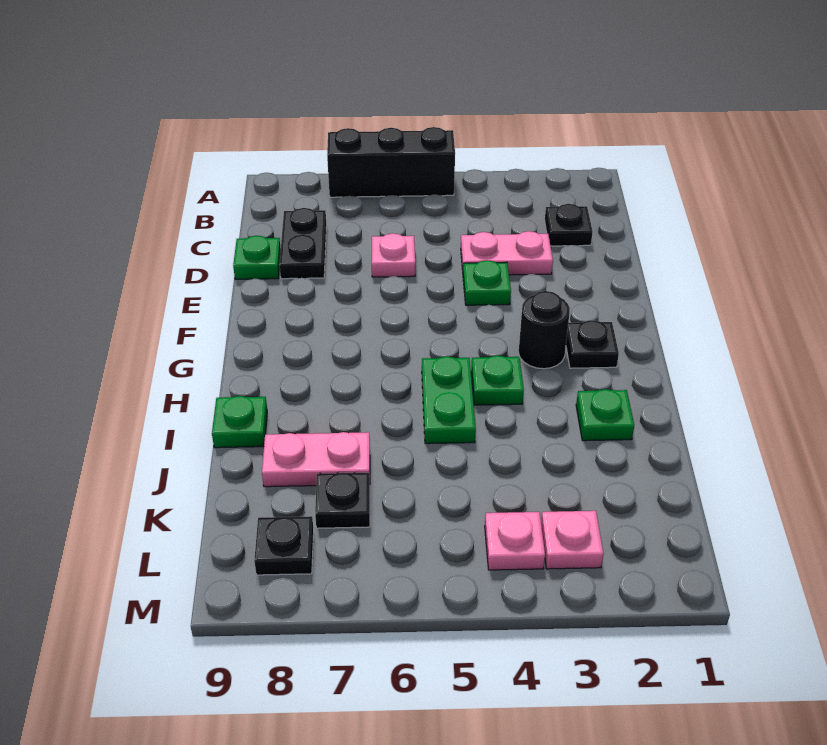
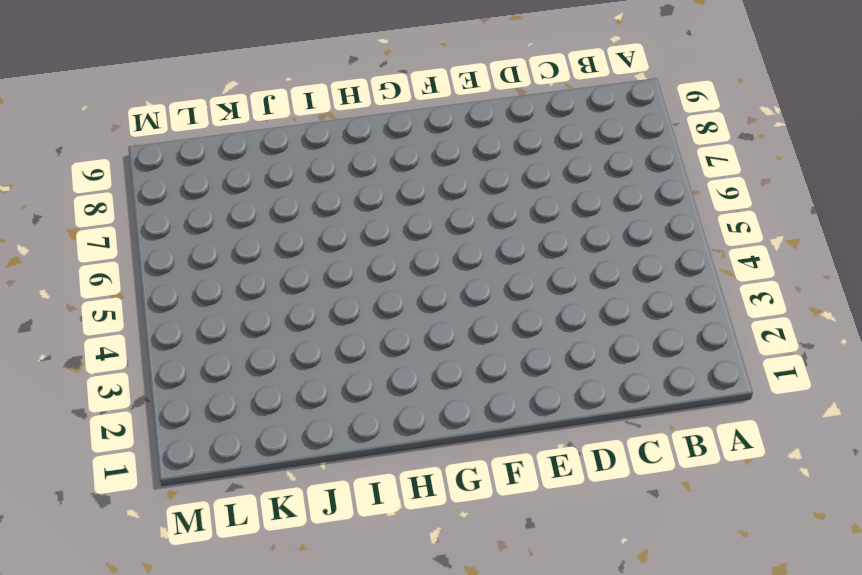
none -> black brick A5:A7 level 1
none -> black plate C2 level 1
none -> black plate C8:D8 level 1

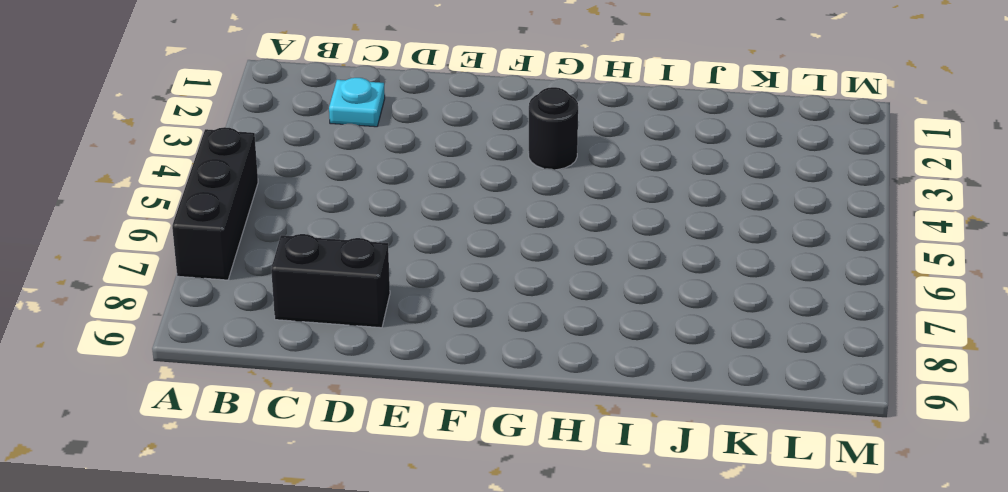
cyan plate C2 level 1 -> black plate C2 level 1
black brick C8:D8 level 1 -> black plate C8:D8 level 1
none -> pink plate D3:D4 level 1
none -> pink plate D6 level 1
none -> green plate D9 level 1

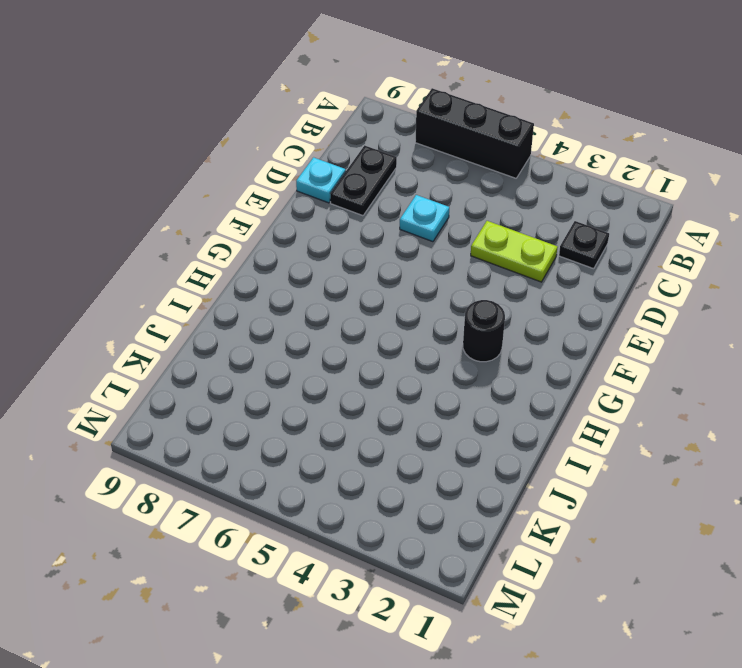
lime plate D3:D4 level 1 -> pink plate D3:D4 level 1
cyan plate D6 level 1 -> pink plate D6 level 1
cyan plate D9 level 1 -> green plate D9 level 1
none -> green plate E4 level 1
none -> black plate G2 level 1
none -> green plate H4 level 1

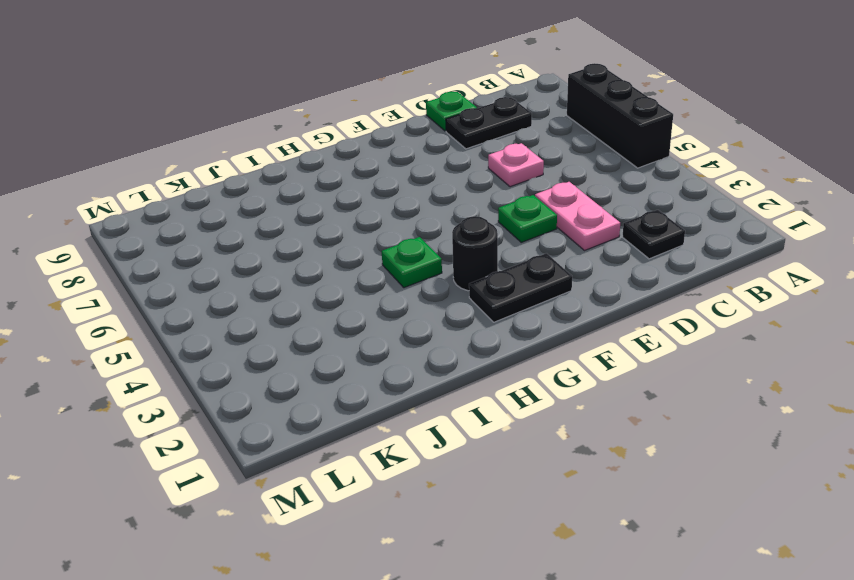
black plate F2:G2 level 1 -> black plate G2 level 1
none -> green plate H5:I5 level 1
none -> green plate I2 level 1
none -> green plate I9 level 1

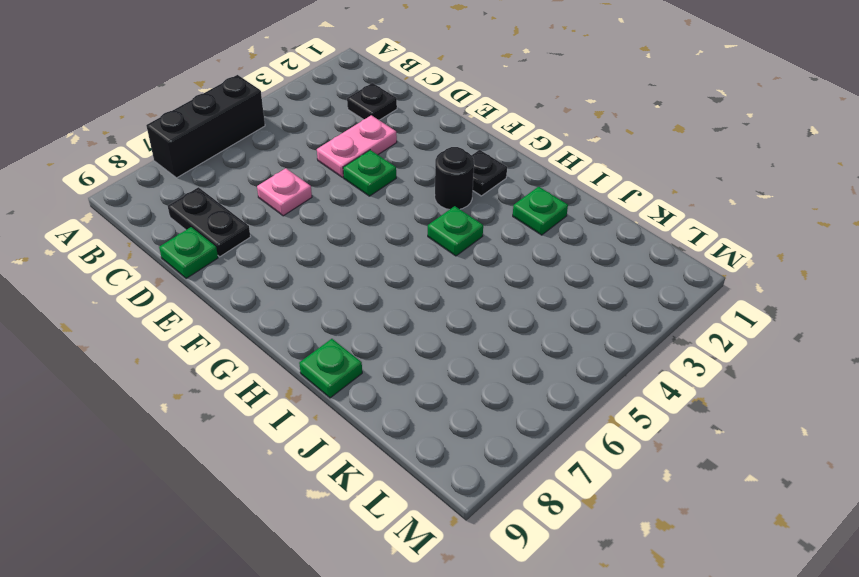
none -> green plate H5:I5 level 1
none -> pink plate J7:J8 level 1
none -> black plate K7 level 1

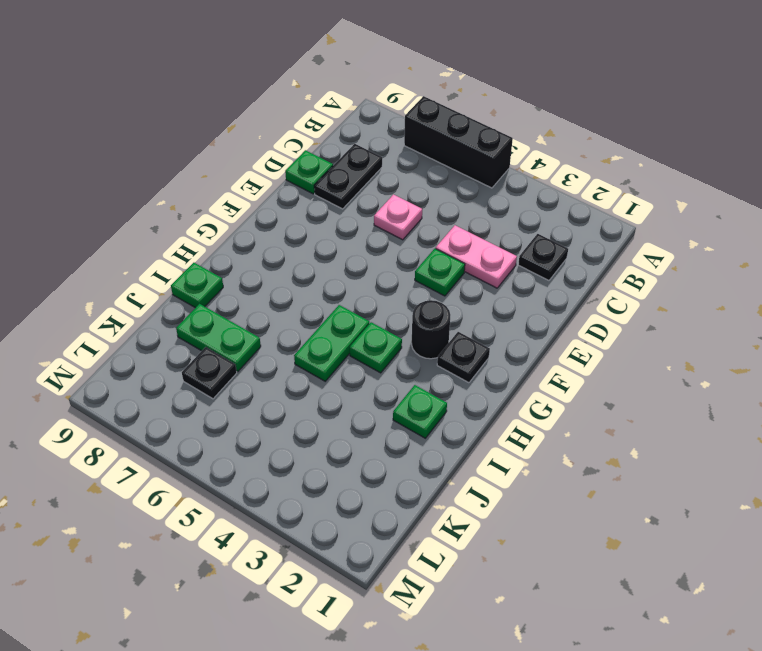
green plate J7:J8 level 1 -> pink plate J7:J8 level 1
none -> pink plate L3 level 1
none -> pink plate L4 level 1
none -> black plate L8 level 1

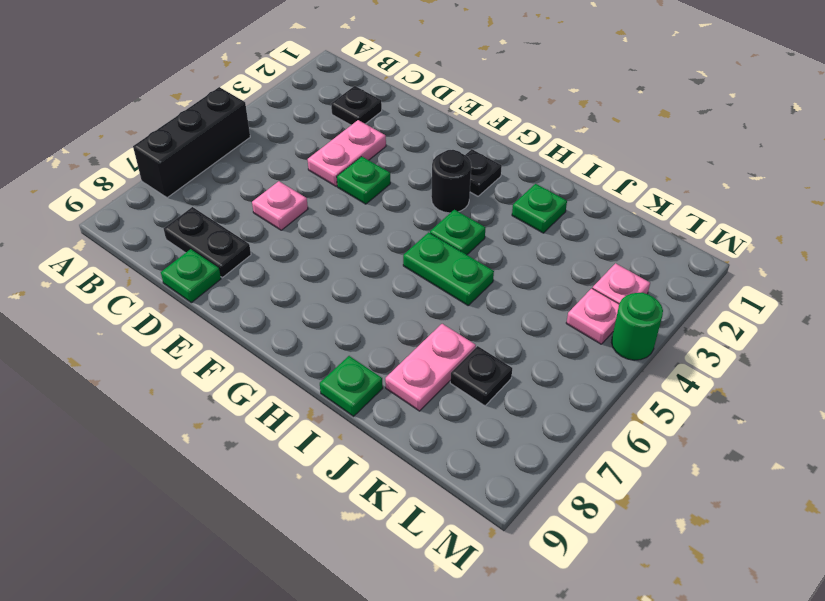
green round brick M4 level 1 -> none
none -> black plate L8 level 1

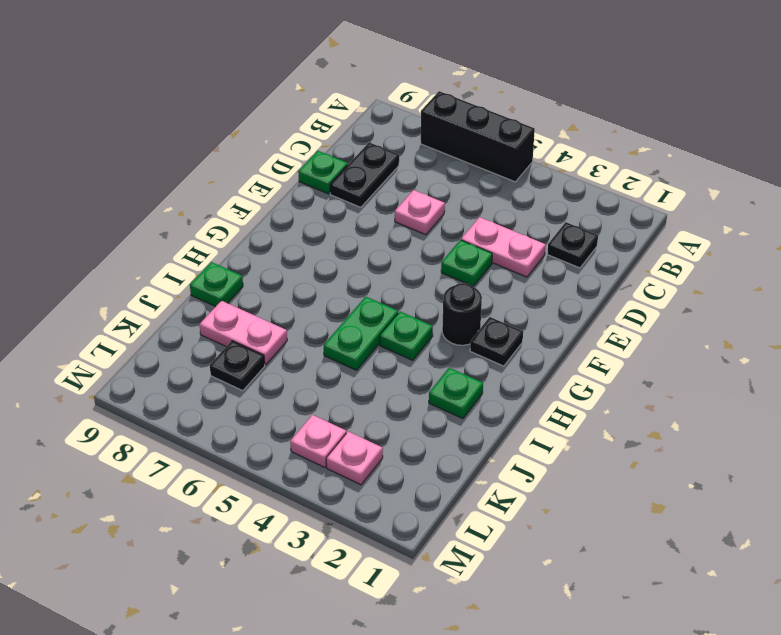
none -> black plate L8 level 1

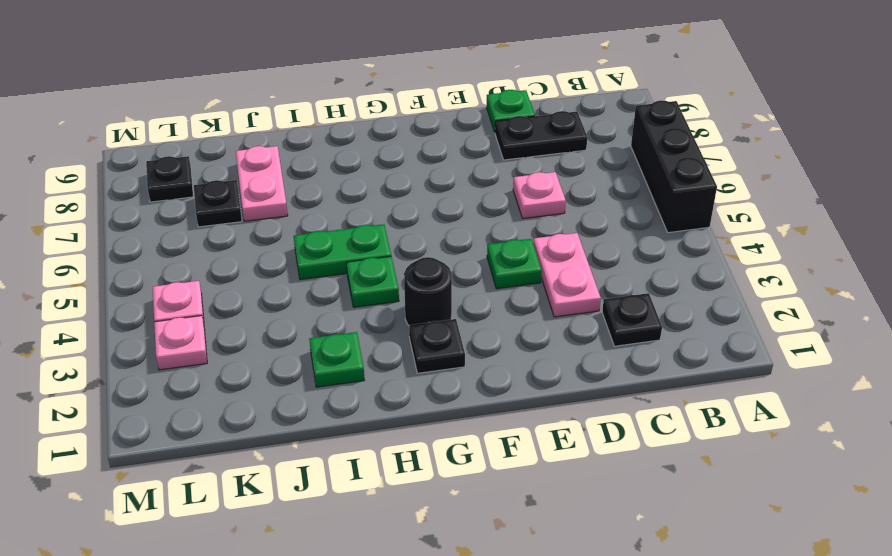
none -> green plate I9 level 1

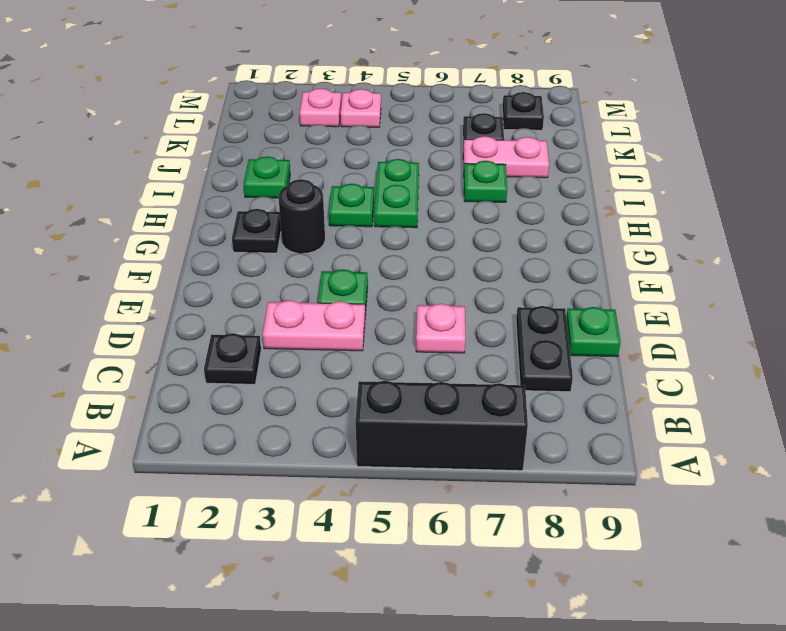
green plate I7 level 1 -> green plate I9 level 1

